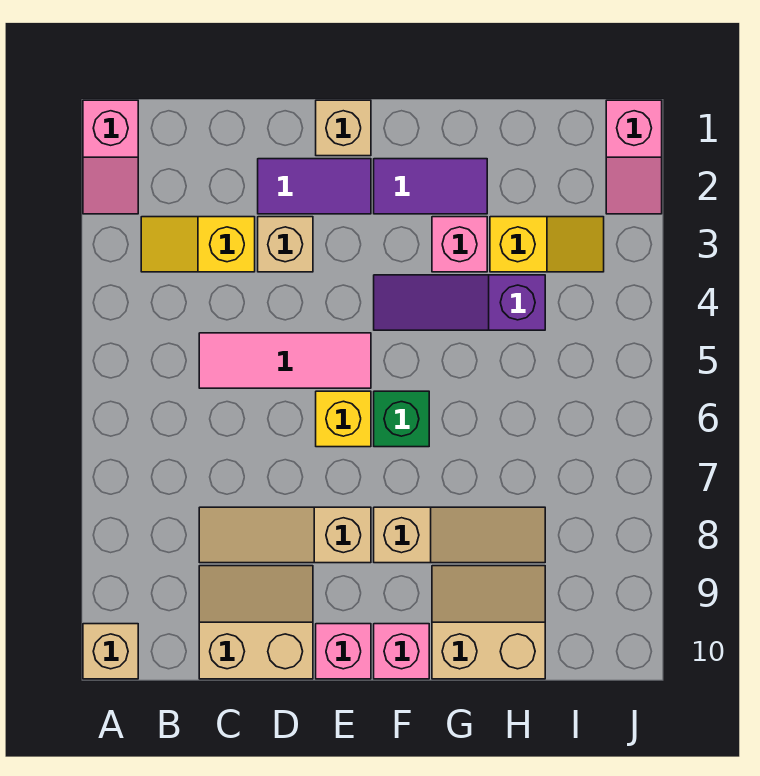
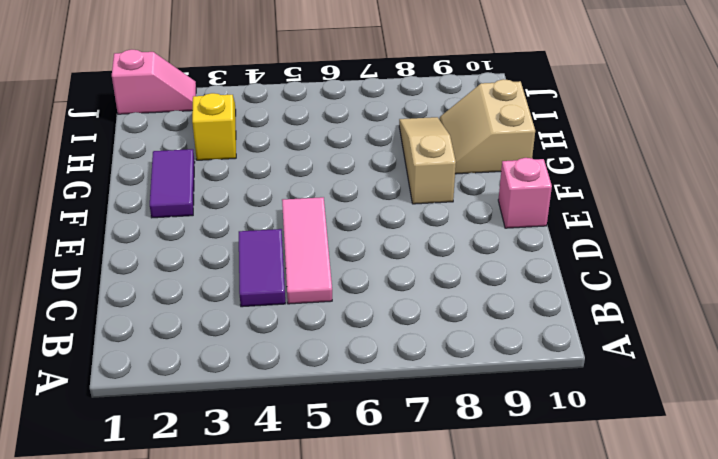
purple tile C4:D4 level 1 -> purple tile D2:E2 level 1
none -> pink slope A1:A2 level 1 top 1
none -> tan brick A10 level 1
none -> yellow slope B3:C3 level 1 top C

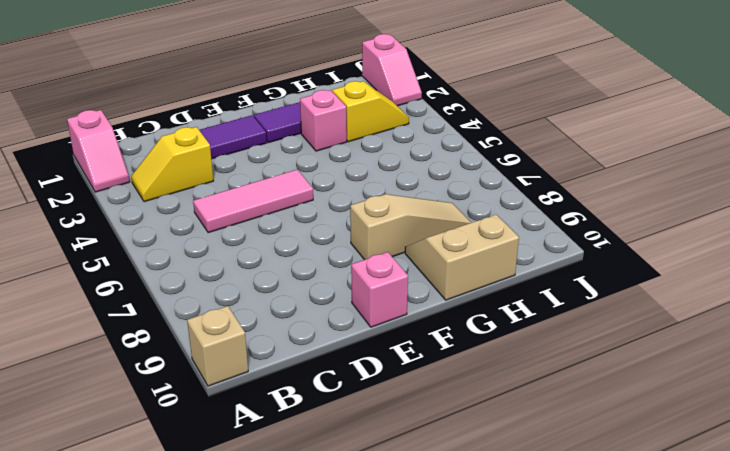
none -> tan slope C8:E8 level 1 top E
none -> tan slope C9:D10 level 1 top 10
none -> tan brick D3 level 1

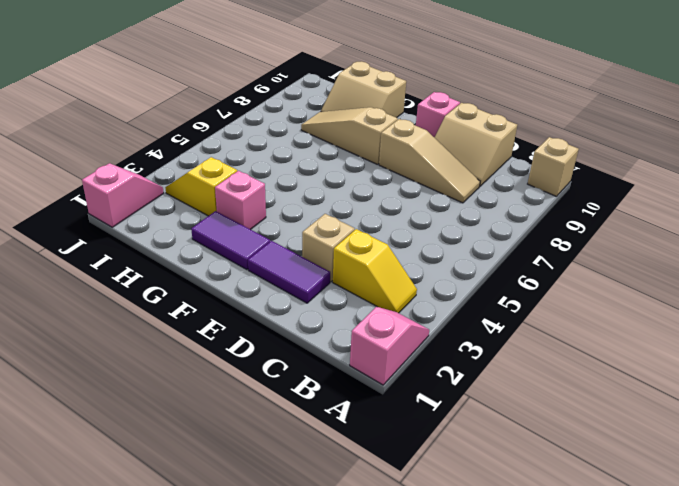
none -> pink tile C5:E5 level 1
none -> tan brick E1 level 1
none -> yellow brick E6 level 1

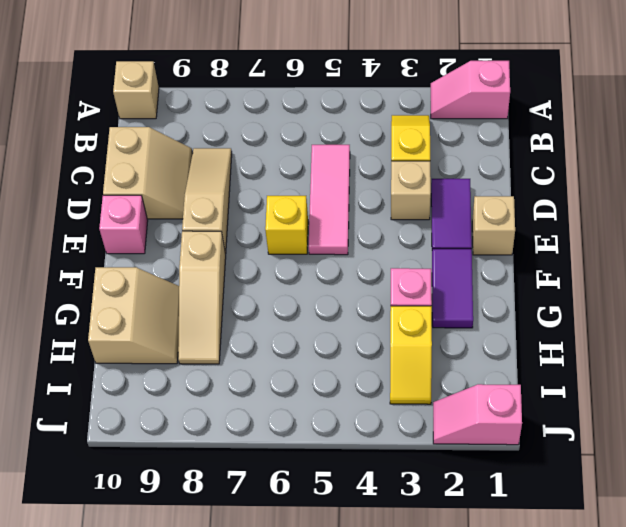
none -> purple slope F4:H4 level 1 top H
none -> green brick F6 level 1
none -> pink brick F10 level 1

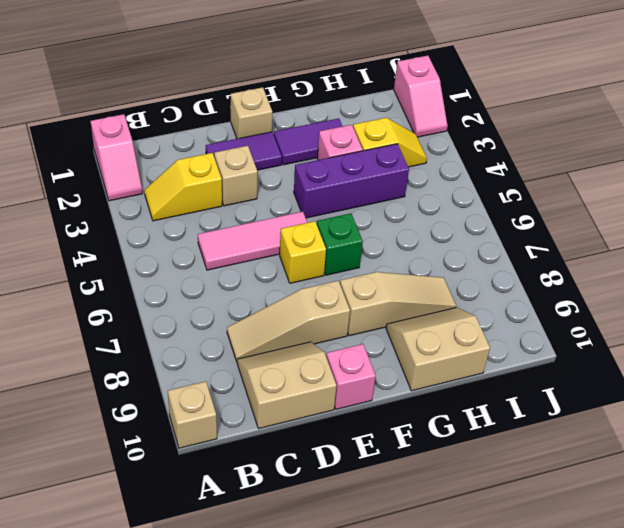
purple brick F4:H4 level 1 -> purple slope F4:H4 level 1 top H
none -> pink brick F10 level 1

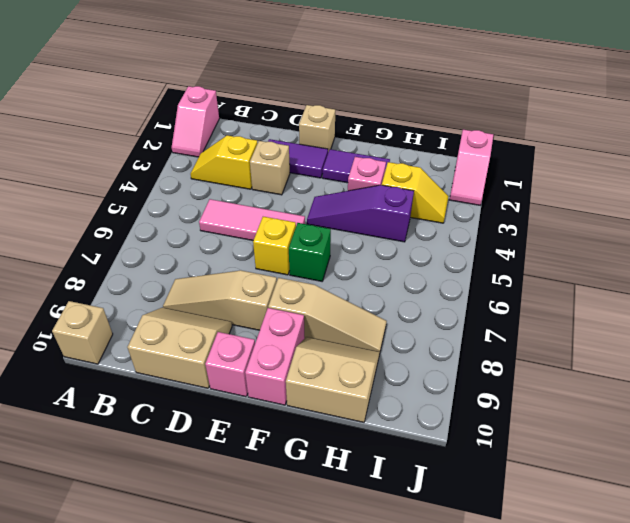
pink brick F9:F10 level 1 -> pink brick F10 level 1

